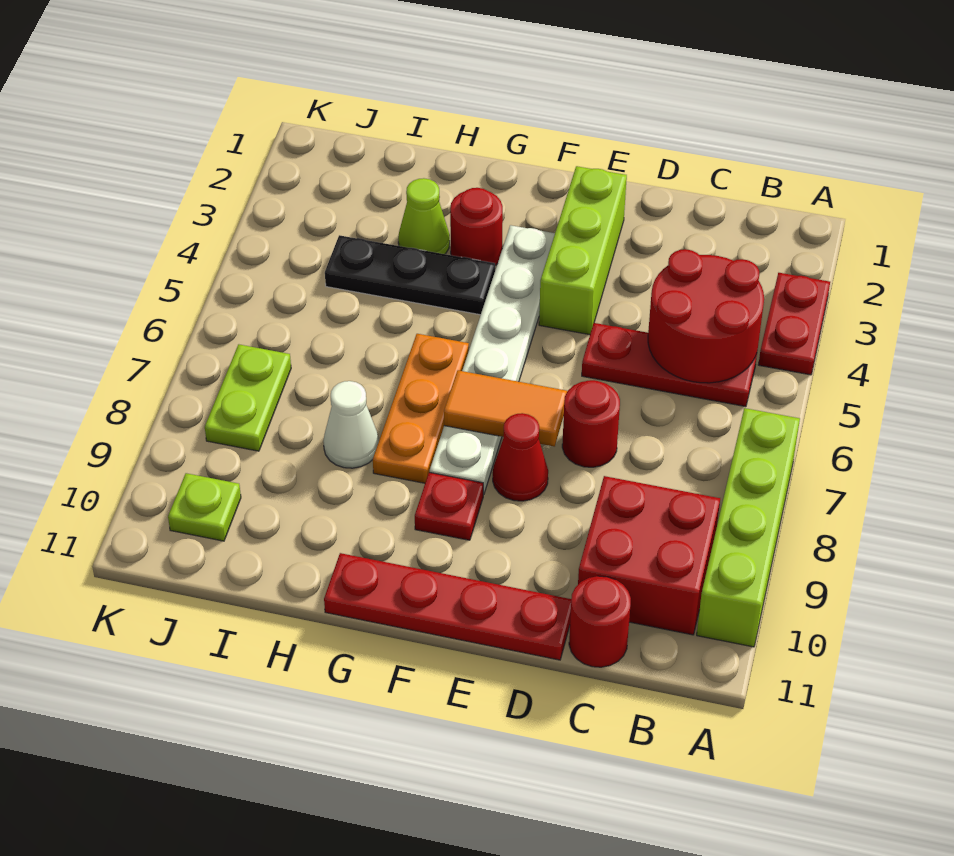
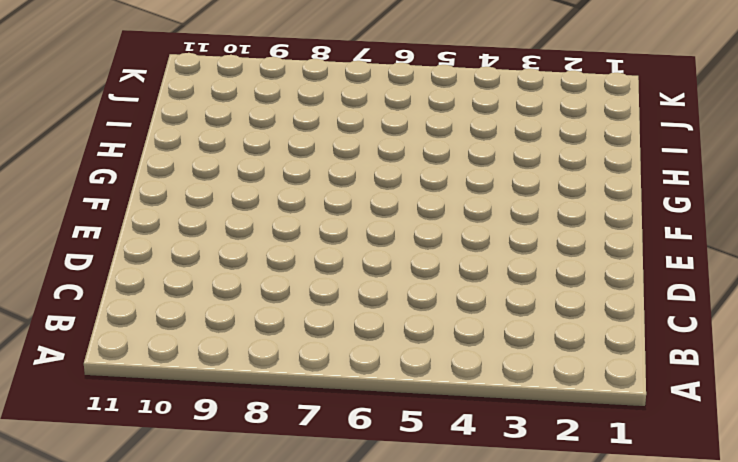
none -> red plate A3:A4 level 1
none -> lime brick A7:A10 level 1
none -> red plate B5:D5 level 1

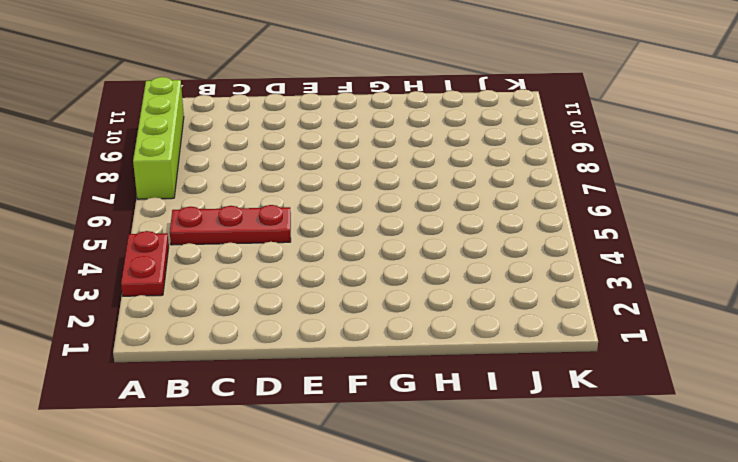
none -> red brick B9:C10 level 1
none -> red round brick C11 level 1
none -> red round brick D7 level 1

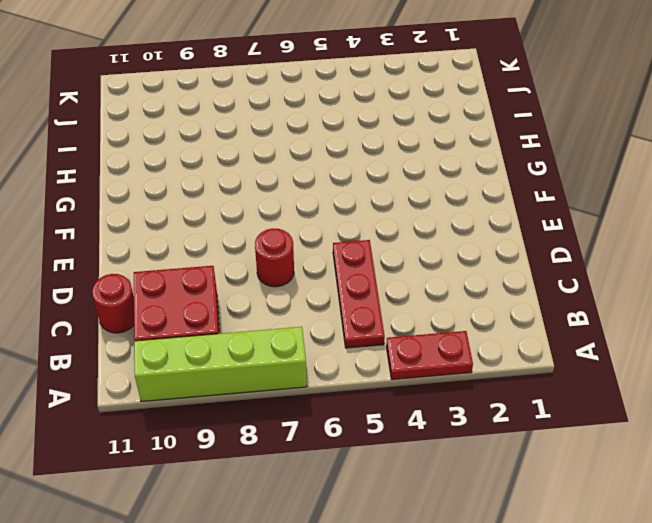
none -> red plate D11:G11 level 1
none -> lime brick E2:E4 level 1
none -> red cone E8 level 1

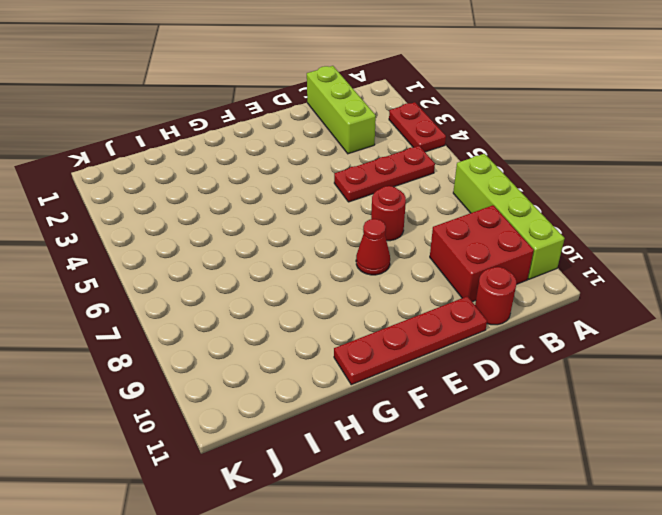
lime brick C1:C3 level 1 -> lime brick E2:E4 level 1
none -> white plate F3:F8 level 1
none -> red plate F9 level 1
none -> red round brick G3 level 1

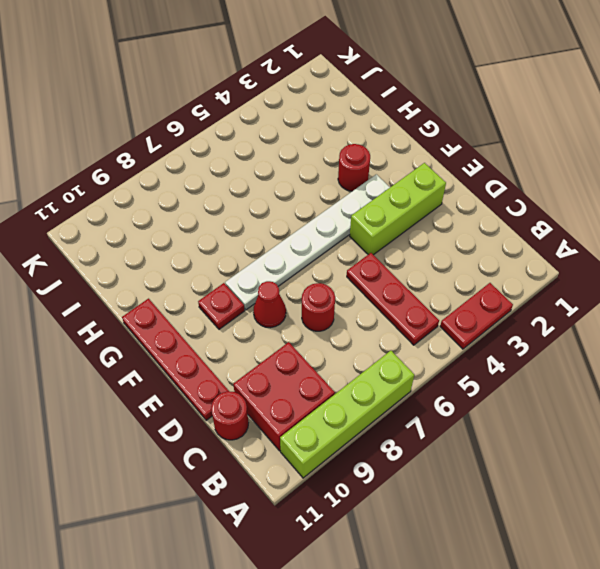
none -> black plate G4:I4 level 1
none -> orange plate G6:G8 level 1
none -> lime cone H3 level 1

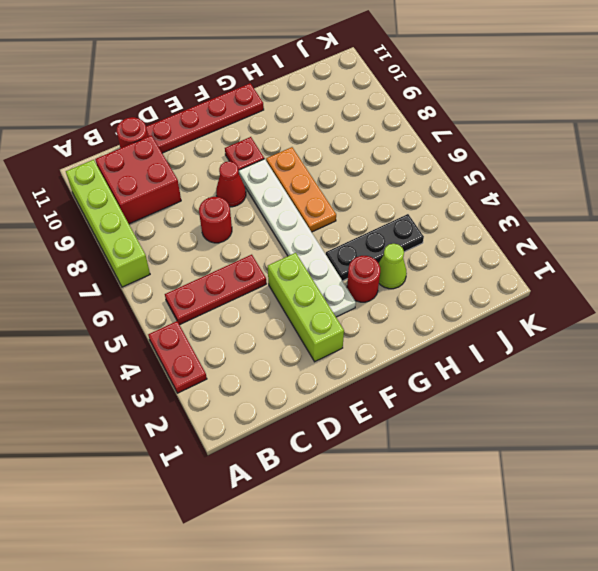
none -> white cone H8 level 1
none -> lime plate J7:J8 level 1
none -> lime plate J10 level 1

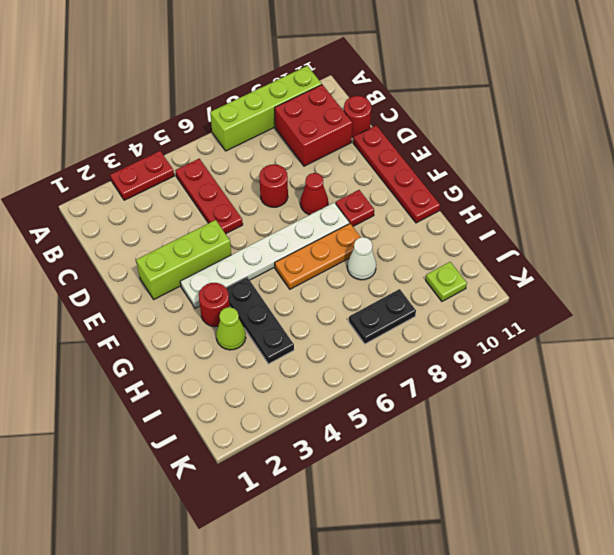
black plate J7:J8 level 1 -> lime plate J7:J8 level 1
none -> red round brick B4:C5 level 2
none -> orange tile E7:F7 level 2

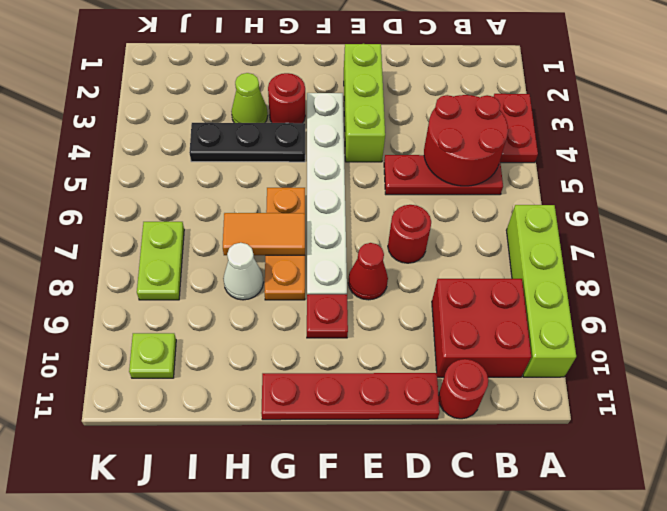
orange tile G7:H7 level 2 -> orange tile E7:F7 level 2

